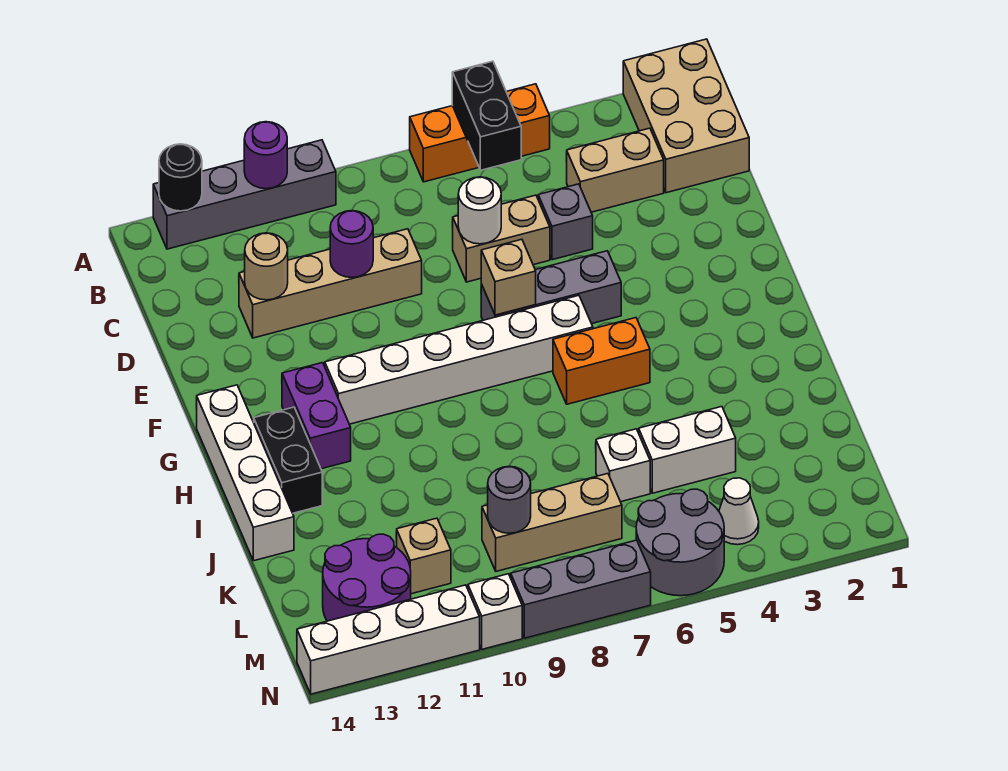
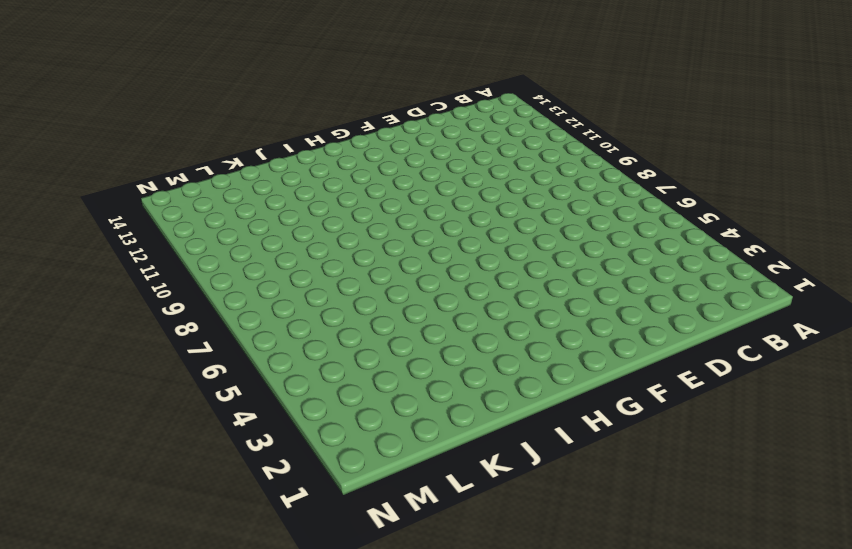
none -> tan brick A1:C2 level 1
none -> orange brick A5:A7 level 1
none -> grey brick A10:A13 level 1
none -> tan brick C3:C4 level 1

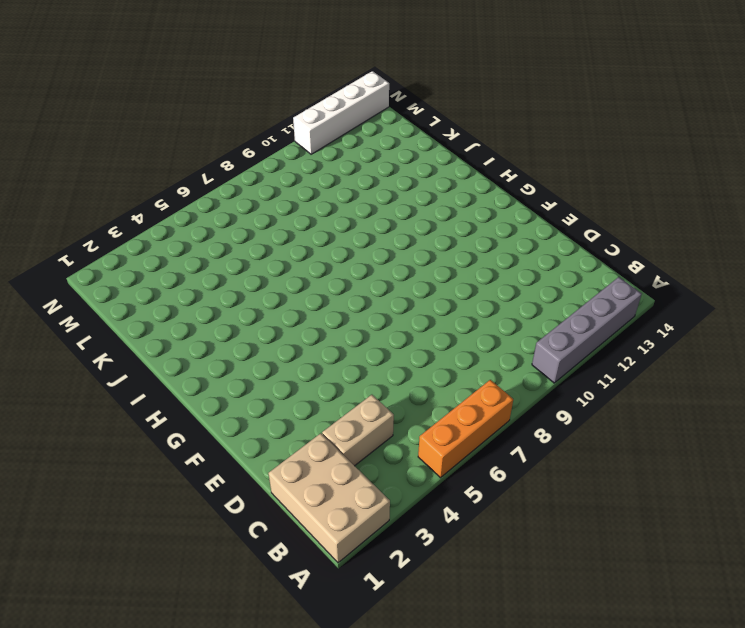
none -> grey brick D5 level 1
none -> tan brick D6:D7 level 1
none -> tan brick D9:D12 level 1
none -> grey brick F5:F7 level 1

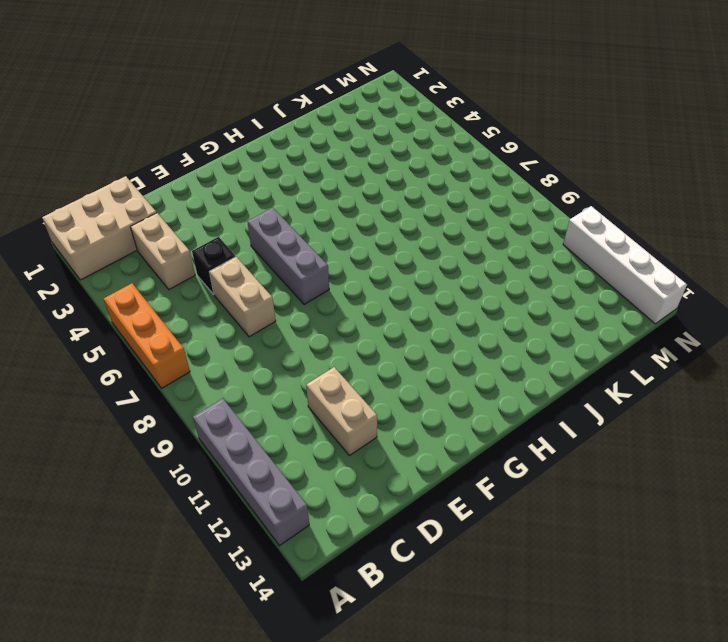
black brick D5 level 1 -> grey brick D5 level 1
tan brick D11:D12 level 1 -> tan brick D9:D12 level 1
none -> white brick G6:G11 level 1
none -> purple brick G12:H12 level 1
none -> white brick G14:J14 level 1
none -> orange brick H5:H6 level 1

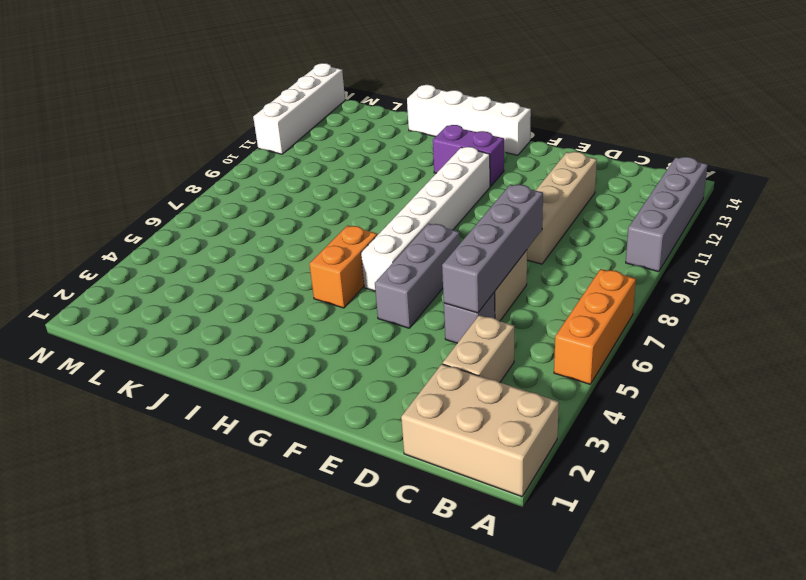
grey brick D5:D8 level 2 -> white round brick D7 level 2
none -> black brick H13:I13 level 1
none -> white brick K4:K5 level 1
none -> white brick K6 level 1
none -> tan brick L7:L9 level 1

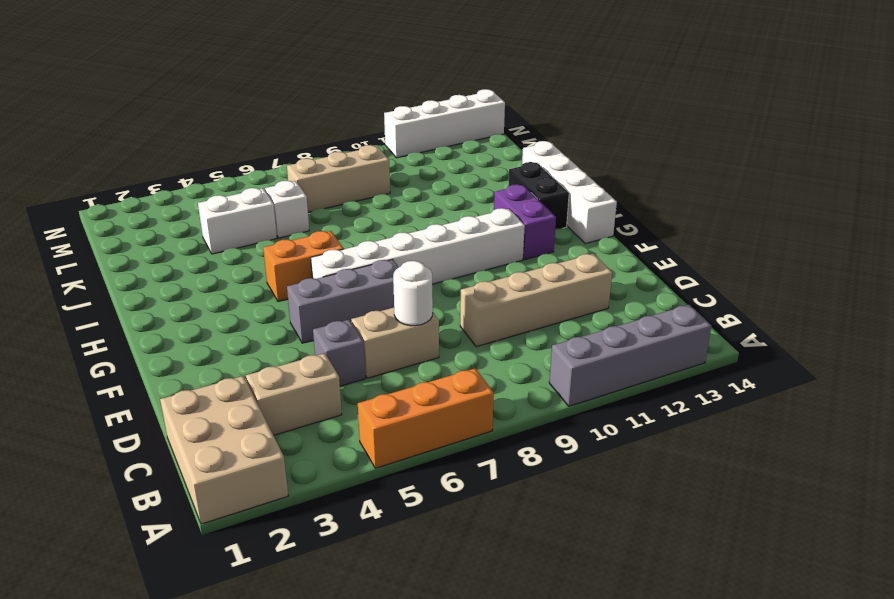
none -> tan brick L11 level 1
none -> purple round brick L12:M13 level 1
none -> white cone M4 level 1
none -> grey round brick M5:N6 level 1

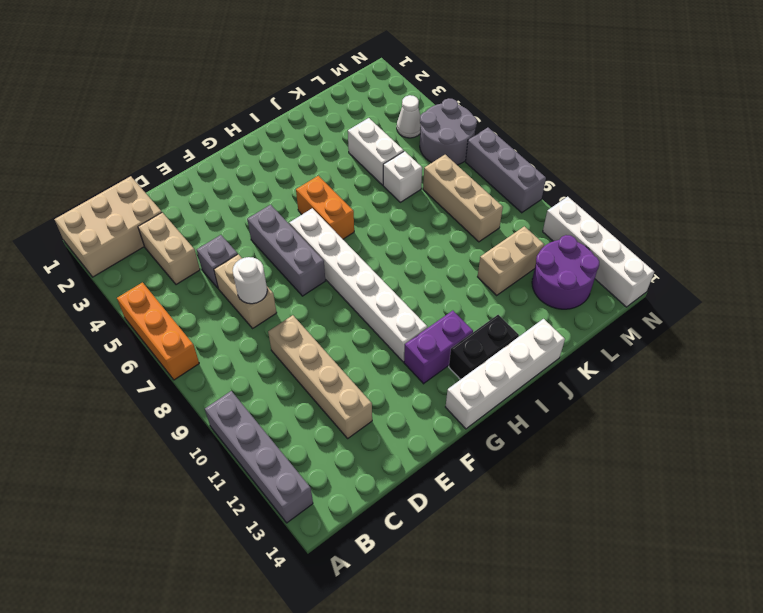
tan brick K11:L11 level 1 -> tan brick L11 level 1
none -> white brick N10 level 1
none -> black brick A6:B6 level 2
none -> purple round brick A11 level 2
none -> black round brick A13 level 2

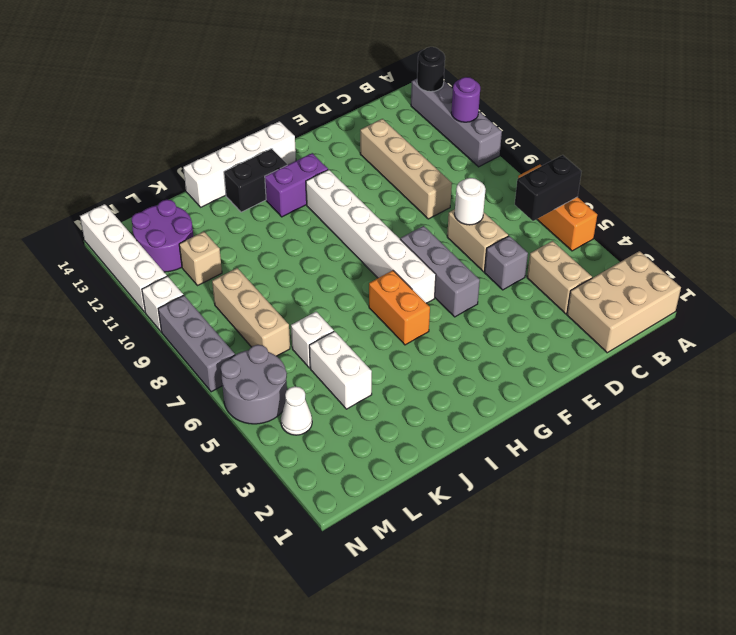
none -> purple round brick D10 level 2
none -> tan round brick D12 level 2
none -> tan brick F7 level 2
none -> grey round brick L9 level 2

